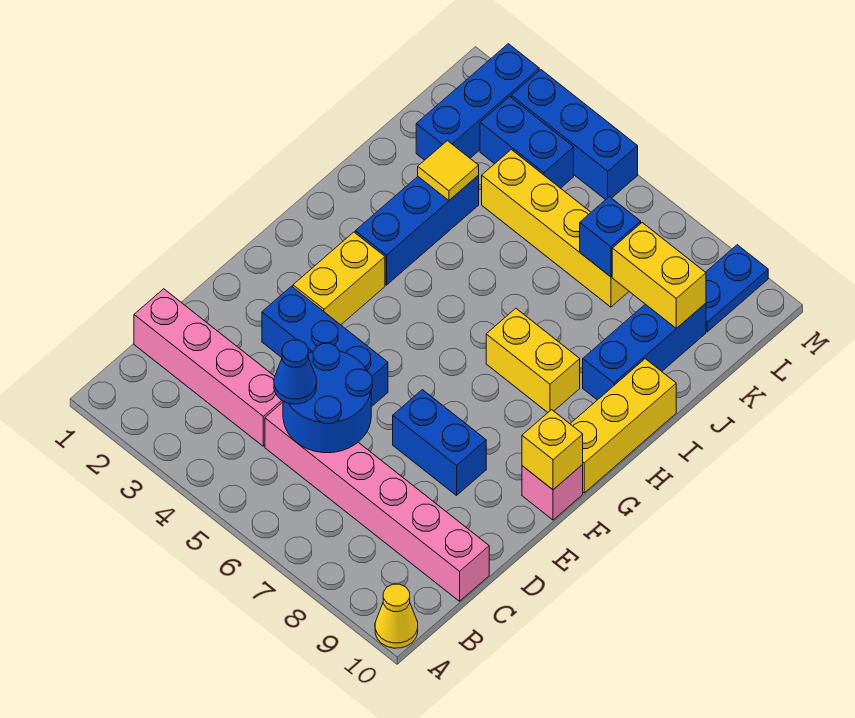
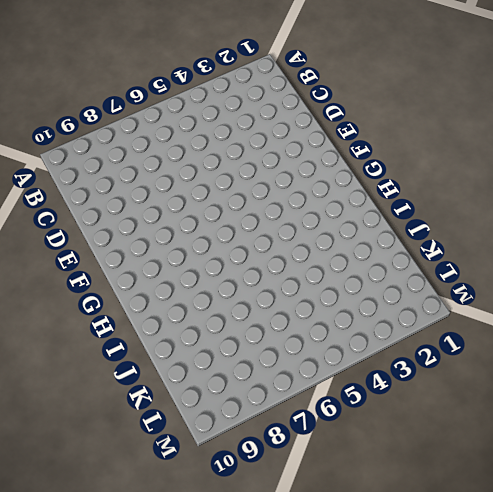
none -> yellow cone A10 level 1
none -> pink brick C1:C4 level 1
none -> pink brick C5:C10 level 1

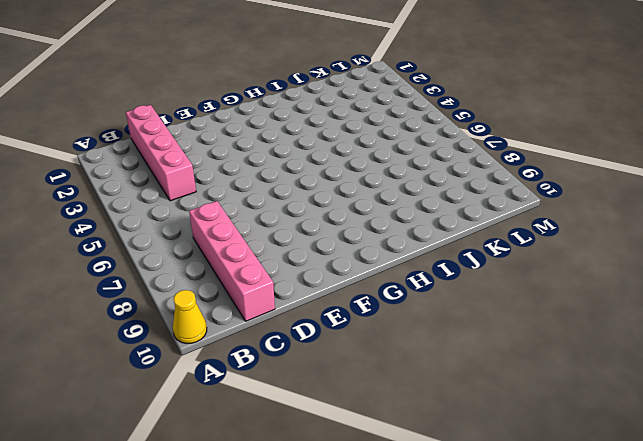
pink brick C7:C10 level 1 -> pink brick C5:C10 level 1
none -> blue brick E3:E5 level 1
none -> blue brick E7:E8 level 1
none -> yellow brick F3:G3 level 1

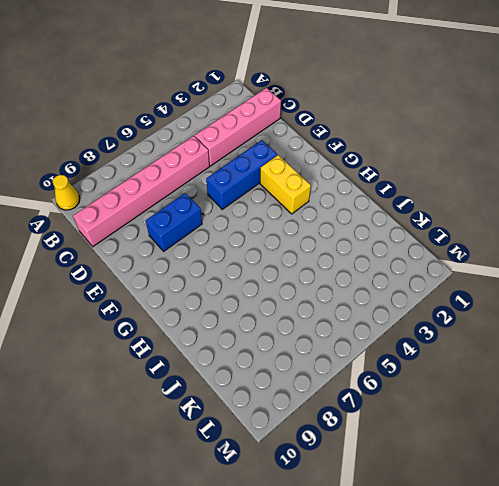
none -> pink brick F10 level 1
none -> yellow brick G10:I10 level 1
none -> blue brick H3:J3 level 1

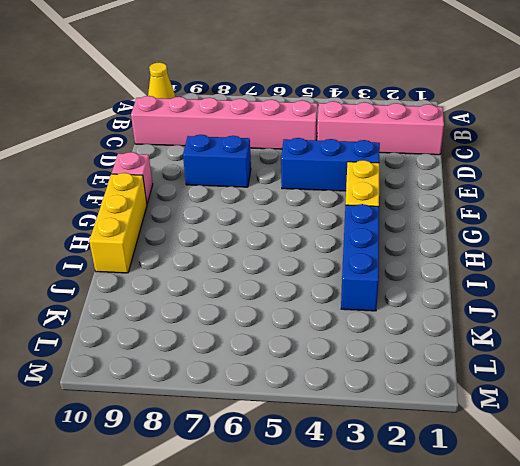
none -> yellow brick H7:H8 level 1
none -> blue brick I9:K9 level 1
none -> blue brick K2:M2 level 1

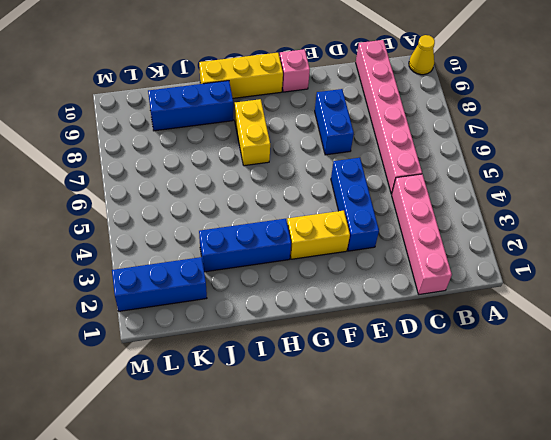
none -> yellow brick K4:K7 level 1
none -> blue brick L3:L4 level 1
none -> blue plate L9:M9 level 1

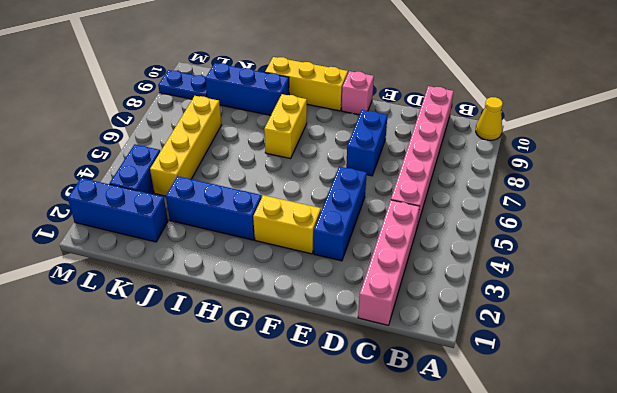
none -> blue brick M3:M5 level 1
none -> blue round brick C5:D6 level 2
none -> yellow brick F10 level 2

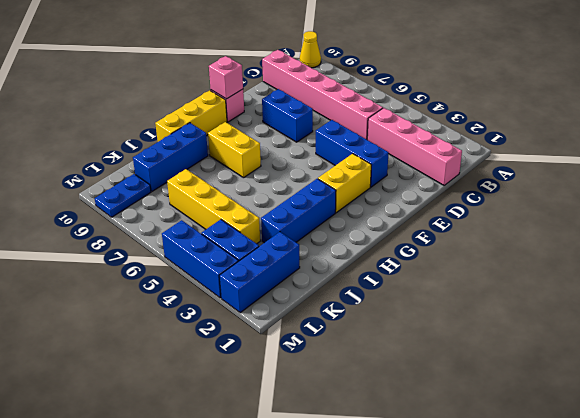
pink brick F10 level 2 -> yellow brick F10 level 2
none -> blue round brick C5:D6 level 2
none -> yellow tile J3 level 2
none -> blue brick K7 level 2

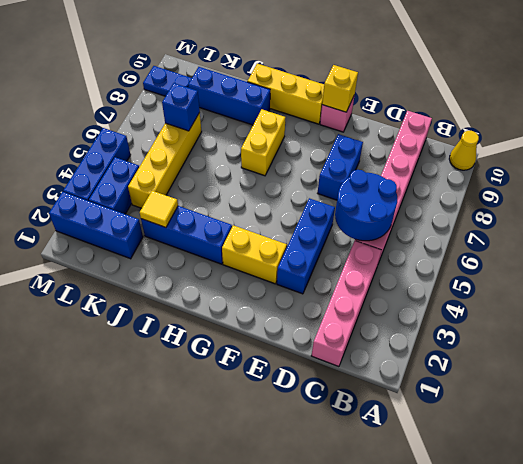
none -> yellow brick K8:K9 level 2
none -> blue cone C5 level 3

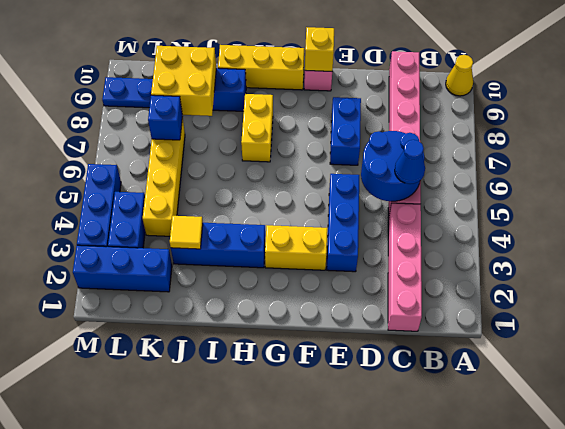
yellow brick J8:K9 level 2 -> yellow brick K8:K9 level 2

